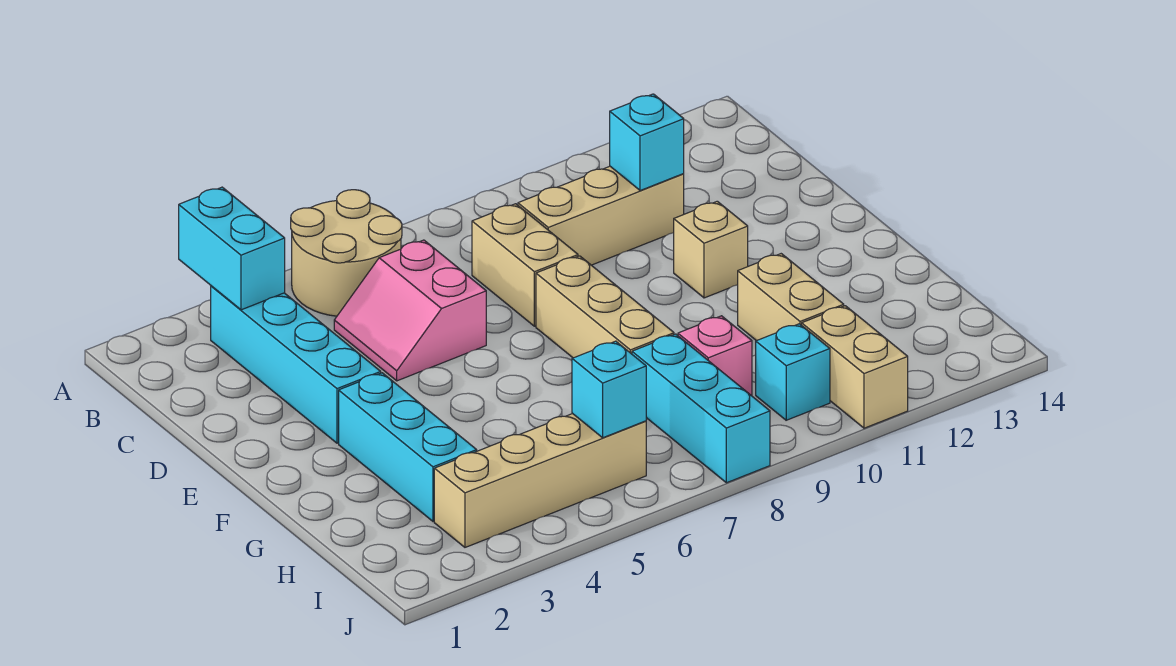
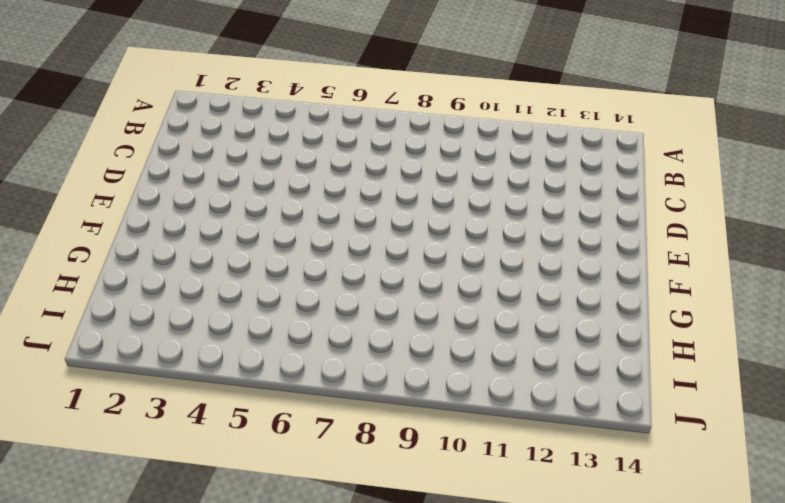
none -> tan round brick A5:B6 level 1
none -> cyan brick B3:E3 level 1
none -> pink slope C5:D6 level 1 top 6

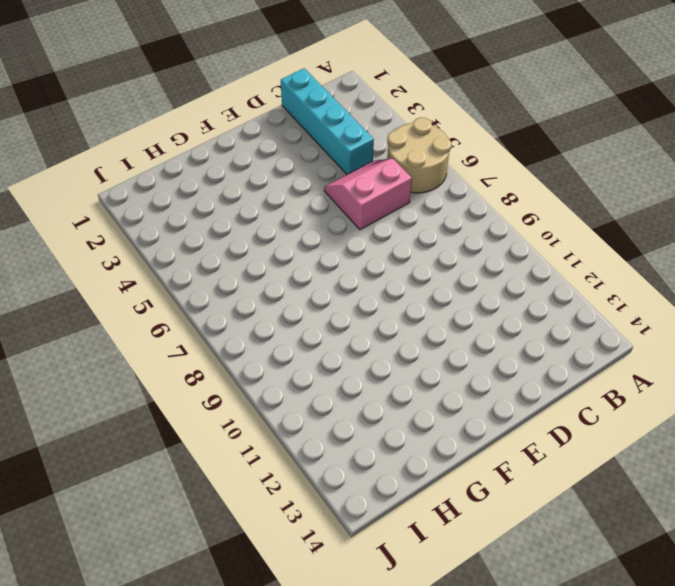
cyan brick C1:C4 level 1 -> cyan brick B3:E3 level 1
none -> tan brick C8:D8 level 1
none -> tan brick C9:C11 level 1
none -> tan brick E8:G8 level 1

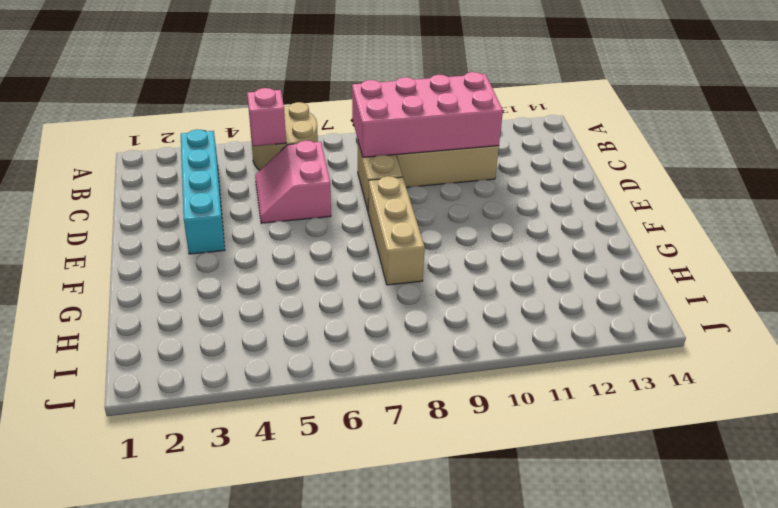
pink brick B5 level 2 -> pink brick H9 level 1
pink brick B8:C11 level 2 -> cyan brick C11 level 2
none -> tan brick E11 level 1
none -> cyan brick F3:H3 level 1
none -> tan brick G11:H11 level 1

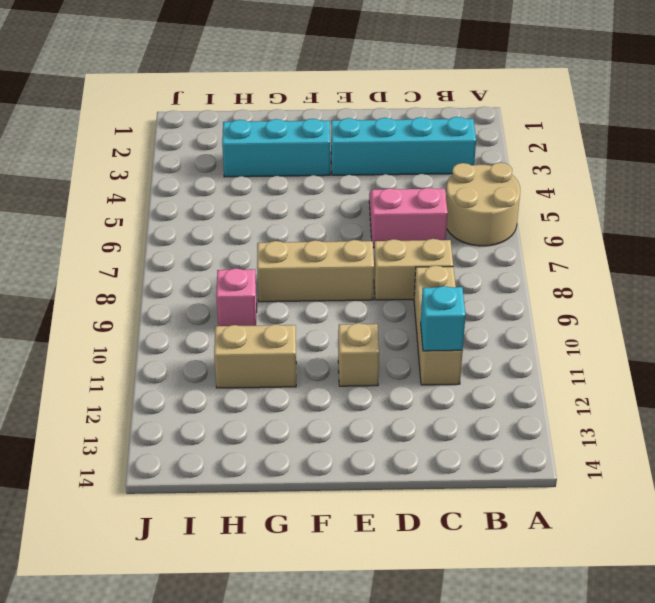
none -> cyan brick H8:J8 level 1
none -> tan brick I3:I6 level 1
none -> cyan brick I10 level 1

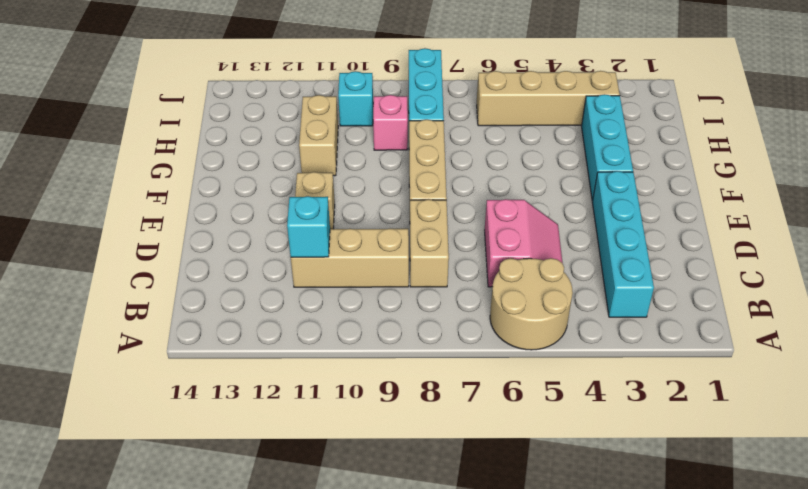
none -> tan brick I11:J11 level 1
none -> cyan brick A3:B3 level 2
none -> cyan brick I6 level 2

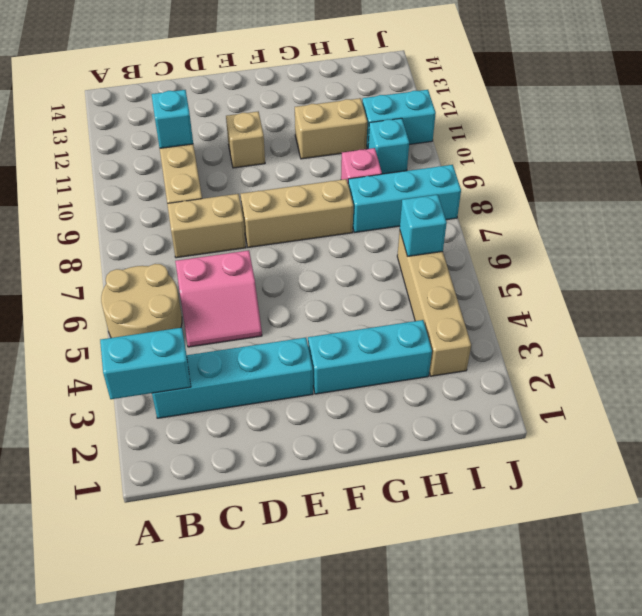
cyan brick I11:J11 level 1 -> tan brick I11:J11 level 1

